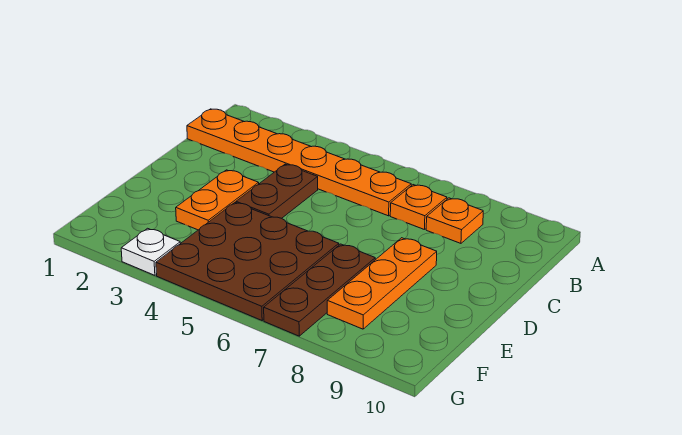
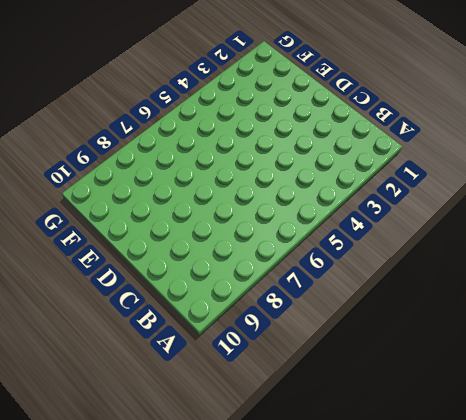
none -> orange plate B1:B6 level 1
none -> orange plate B7 level 1

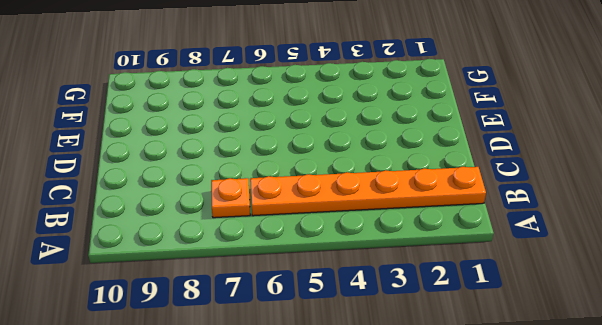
none -> orange plate B8 level 1
none -> brown plate C4:D4 level 1

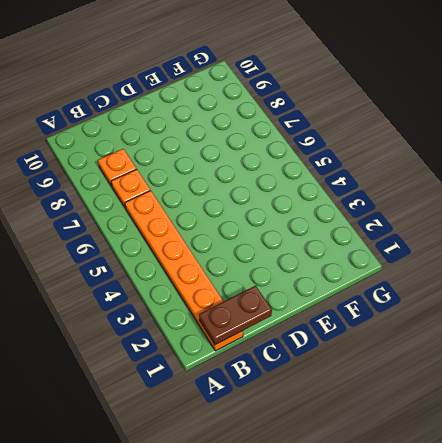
brown plate B1:C1 level 2 -> brown plate C4:D4 level 1
none -> orange plate D3:E3 level 1
none -> orange plate D8:F8 level 1

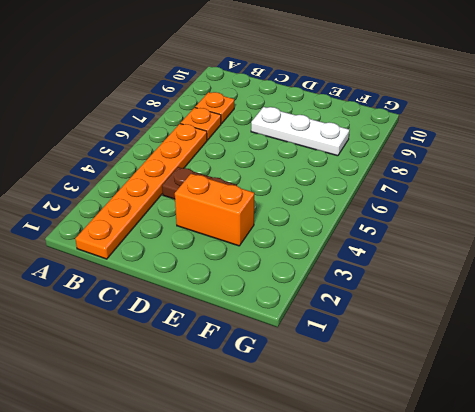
orange brick D3:E3 level 1 -> orange plate D3:E3 level 1
white plate D8:F8 level 1 -> orange plate D8:F8 level 1
none -> brown plate E4:G6 level 1
none -> brown plate E7:G7 level 1

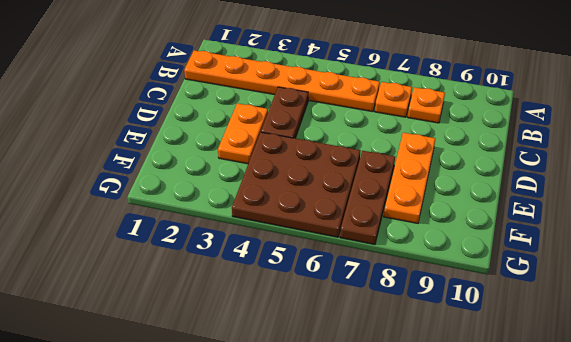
none -> white plate G3 level 1

